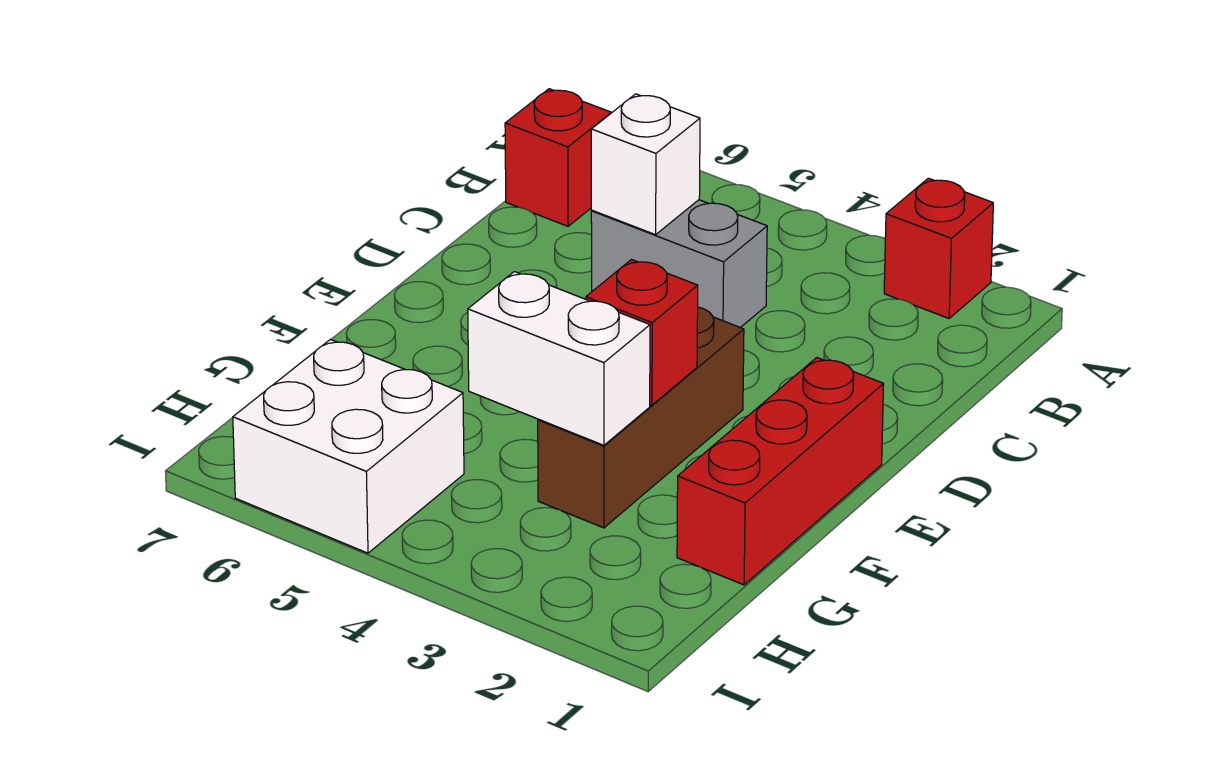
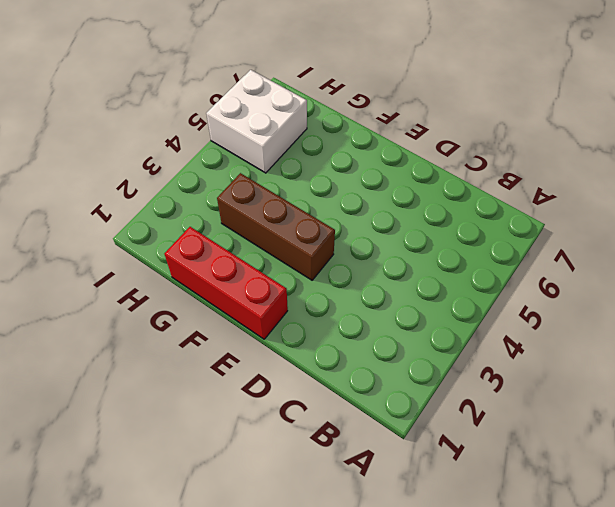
none -> red brick A2 level 1
none -> red brick B7 level 1

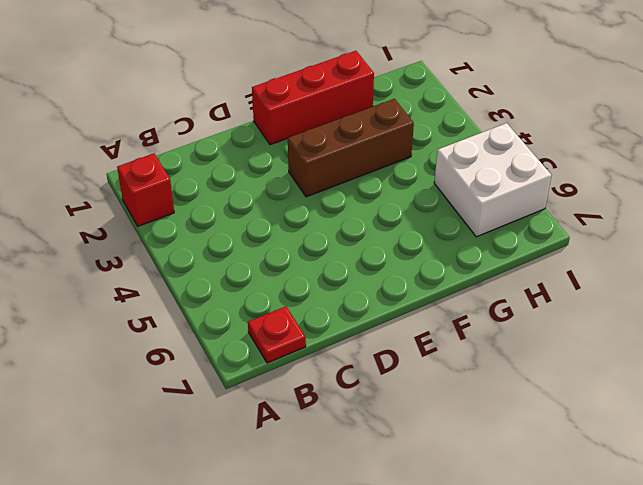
red plate B7 level 1 -> red brick B7 level 1
none -> grey brick C4:C5 level 1
none -> white brick C5 level 2

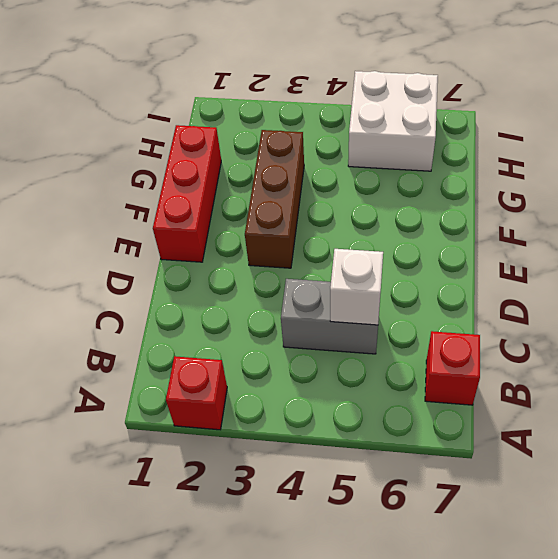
none -> red brick F3 level 2
none -> white brick G3:G4 level 2

